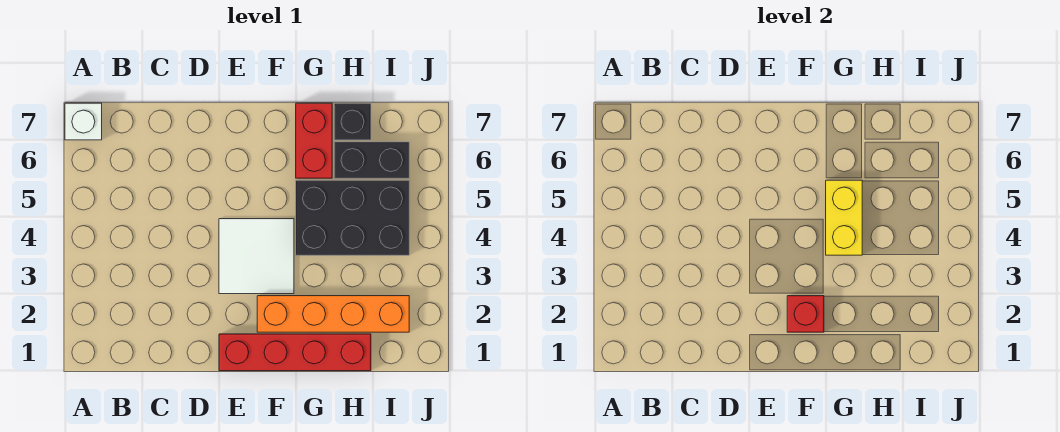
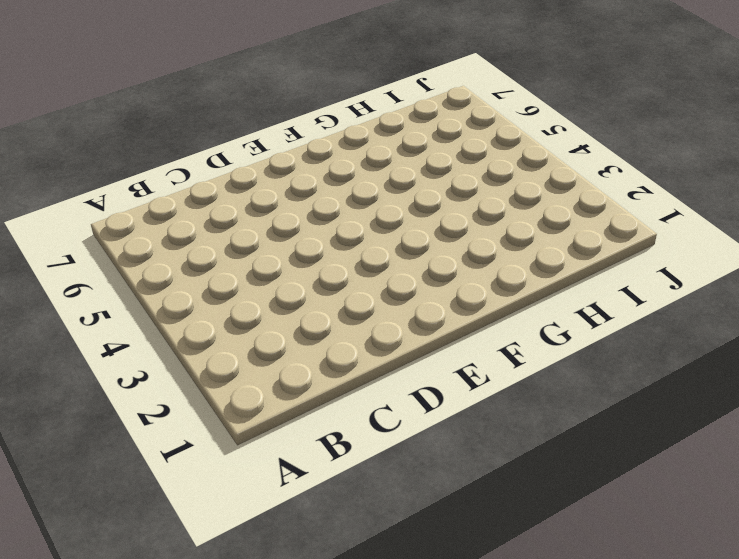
none -> white brick A7 level 1
none -> red brick E1:H1 level 1

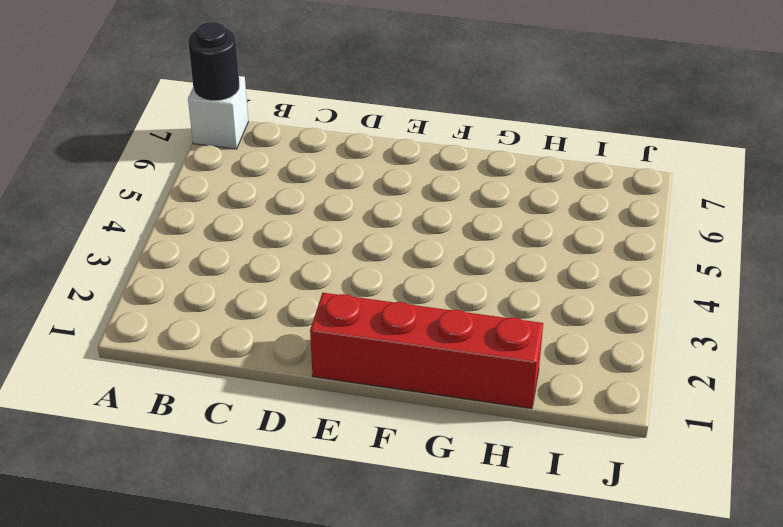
black round brick A7 level 2 -> none
none -> white tile E3:F4 level 1
none -> orange brick F2:I2 level 1

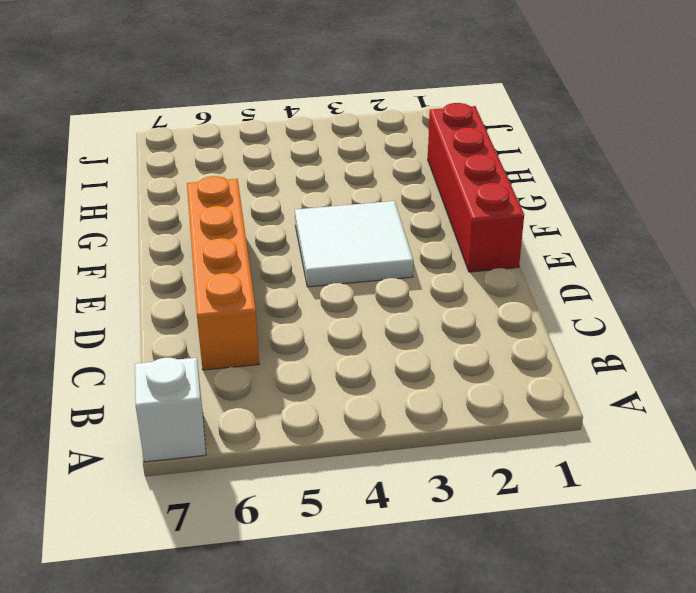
orange brick C6:F6 level 1 -> orange brick F2:I2 level 1
none -> black brick G4:I5 level 1
none -> red brick G6:G7 level 1

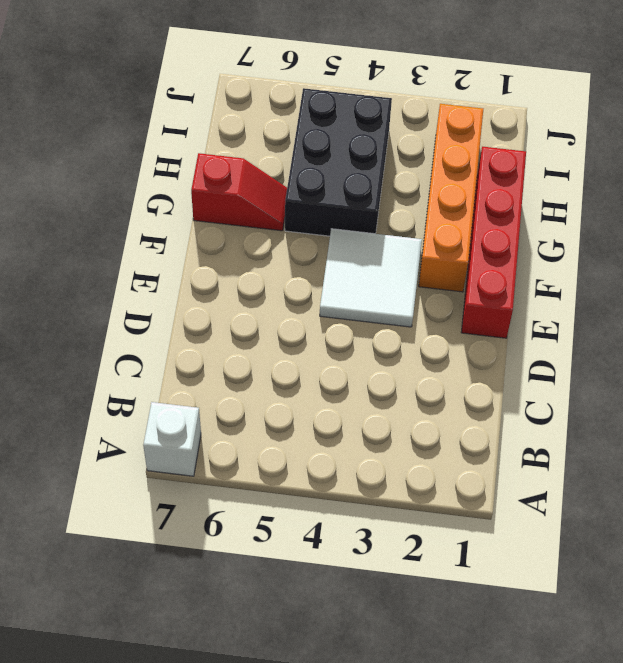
red slope G6:G7 level 1 top 7 -> red brick G6:G7 level 1
none -> black brick H6:I6 level 1
none -> black brick H7 level 1

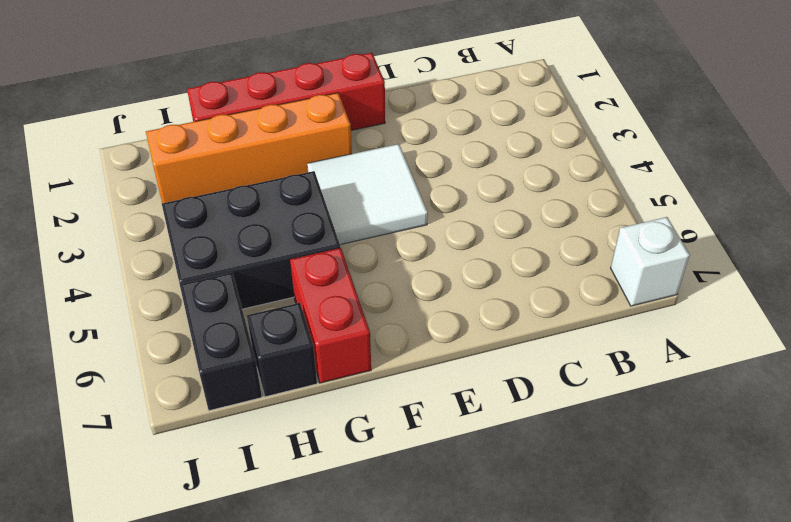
black brick I6:I7 level 1 -> black brick H6:I6 level 1
none -> red brick F2 level 2
none -> yellow brick G4:G5 level 2

